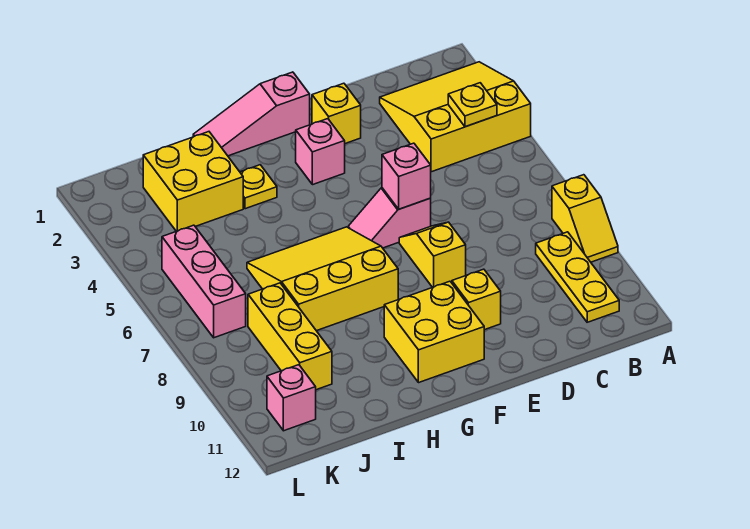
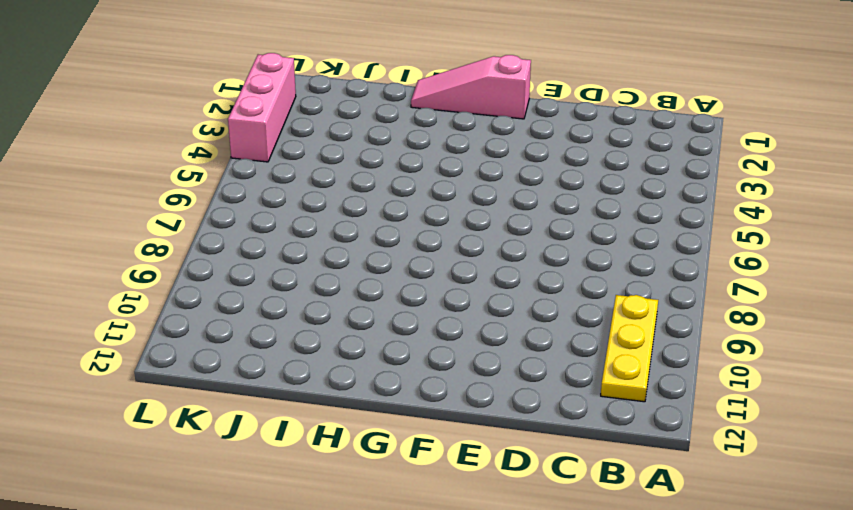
pink brick L2:L4 level 1 -> pink brick K5:K7 level 1
none -> yellow slope A2:C4 level 1 top 4
none -> yellow slope A8:A9 level 1 top 8
none -> yellow brick E2 level 1

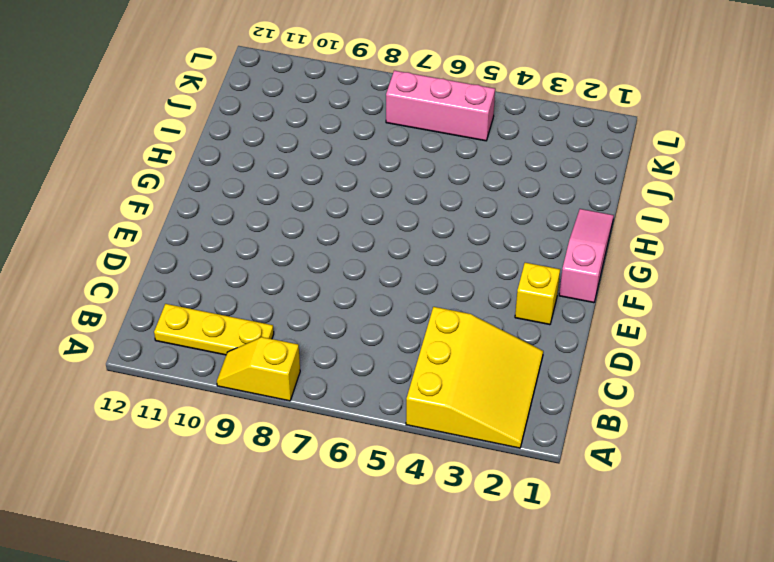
none -> pink slope E6:F6 level 1 top E
none -> yellow slope E7:E8 level 1 top 8
none -> yellow brick E10 level 1

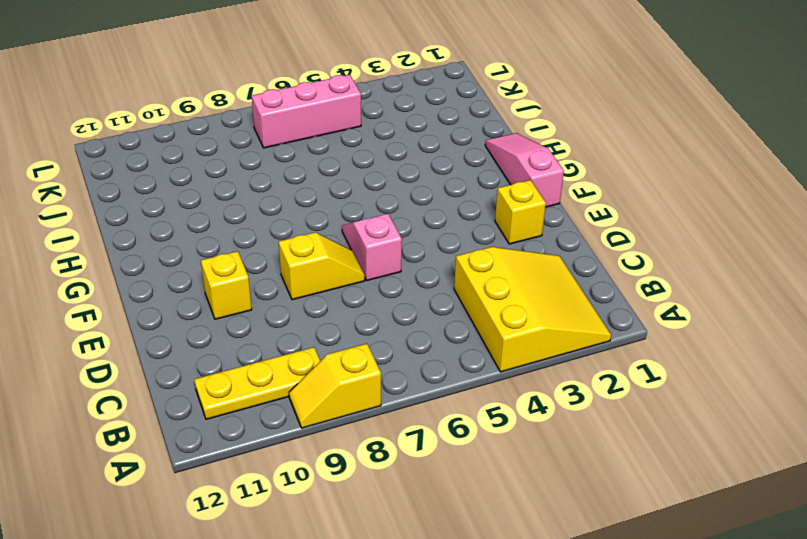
none -> pink brick F3 level 1
none -> yellow brick F10:G11 level 1
none -> yellow slope G6:I8 level 1 top 8

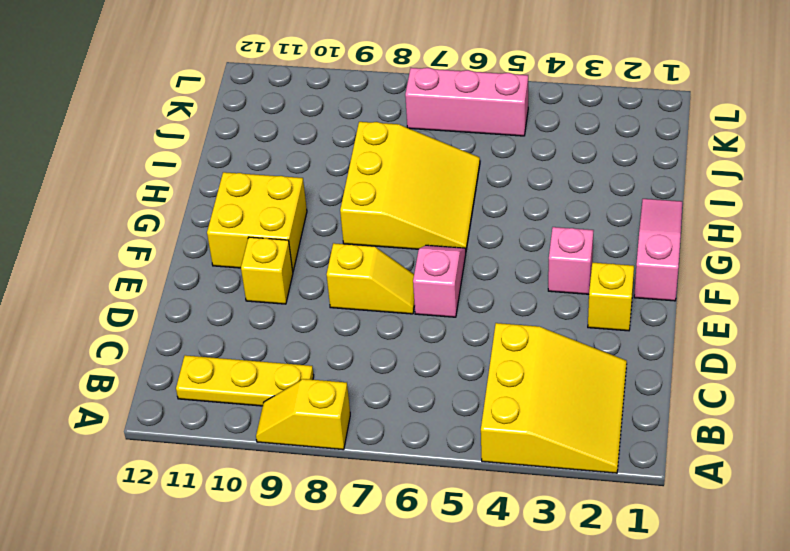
none -> yellow plate H3 level 1
none -> yellow brick I2:J3 level 1
none -> yellow brick J8:J10 level 1

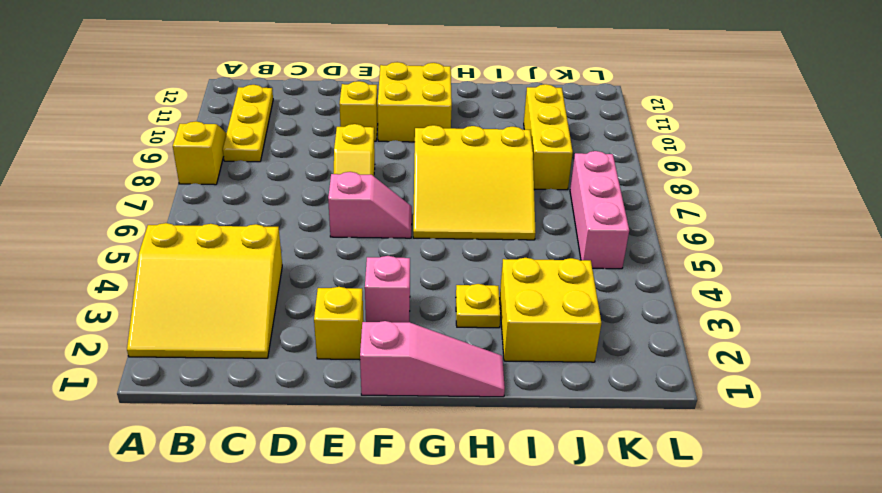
none -> pink brick K11 level 1
none -> yellow plate B4 level 2
none -> pink brick E6 level 2

